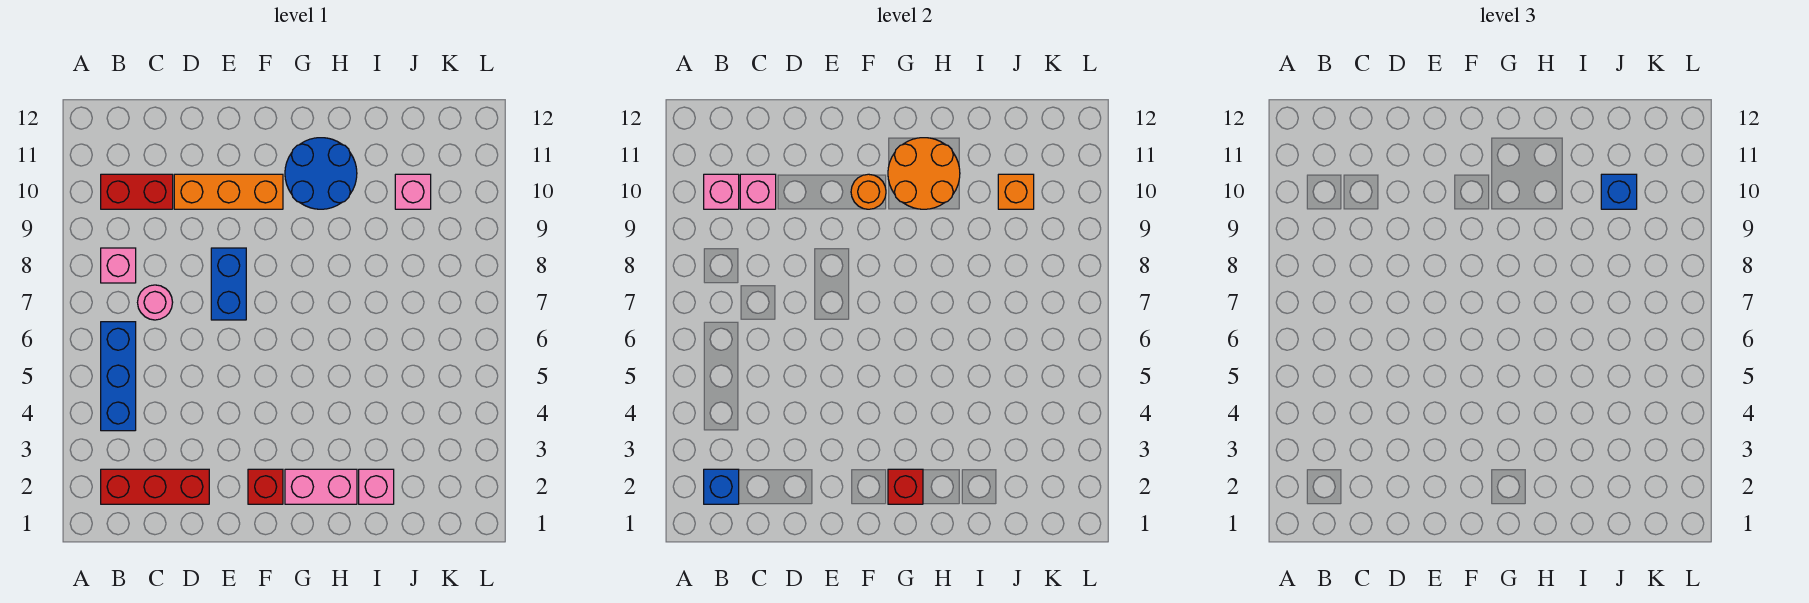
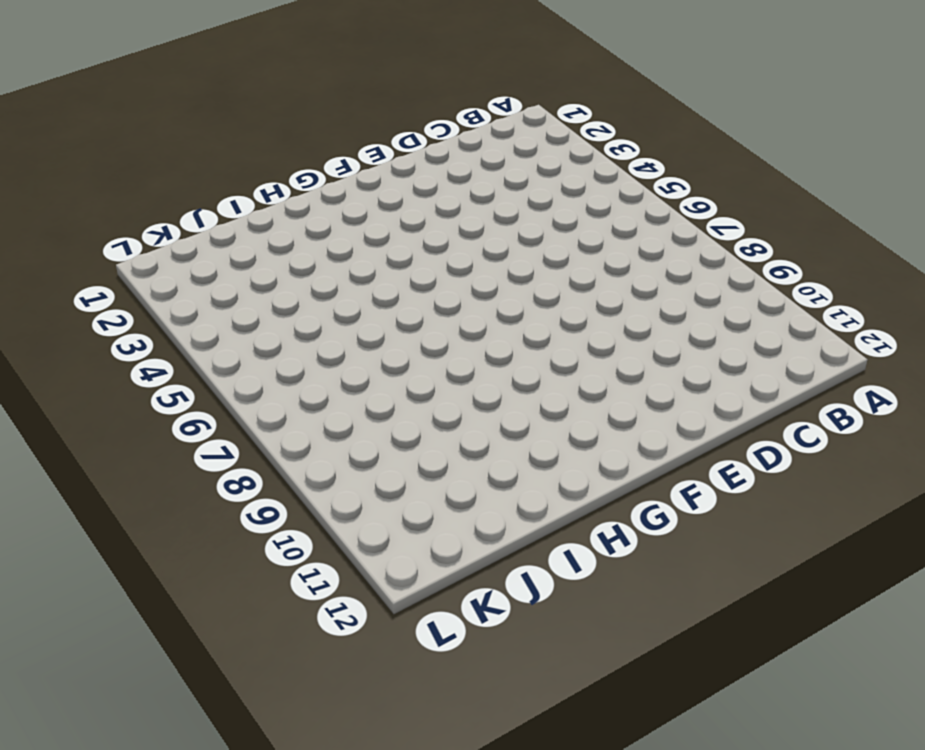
none -> red brick B2:D2 level 1
none -> blue brick B4:B6 level 1
none -> pink brick B8 level 1

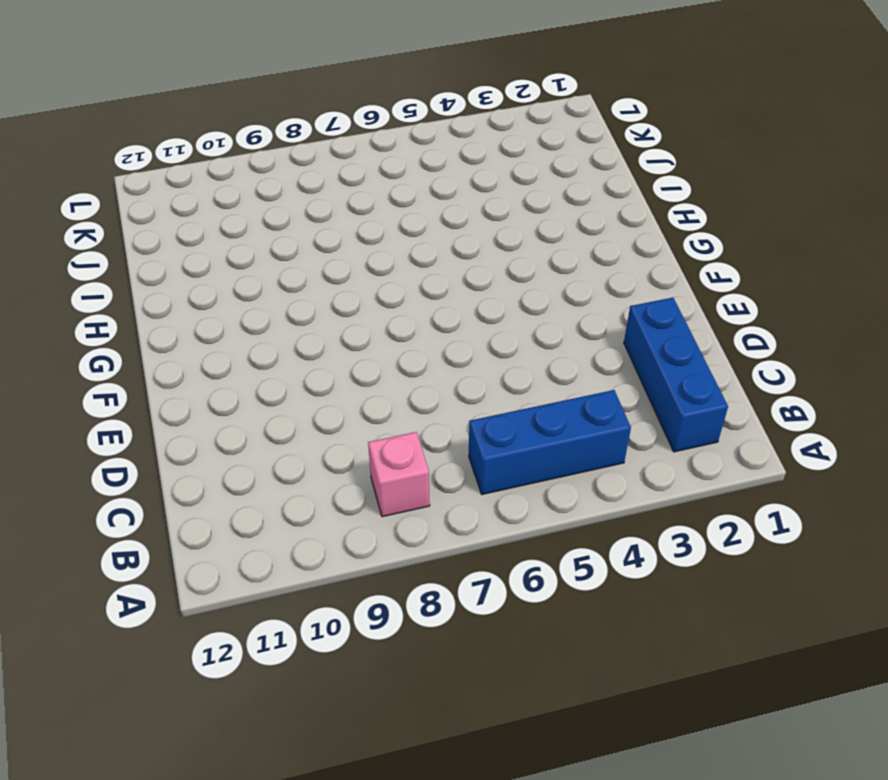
blue brick B2:D2 level 1 -> red brick B2:D2 level 1
none -> red brick B10:C10 level 1
none -> pink round brick C7 level 1
none -> orange brick D10:F10 level 1

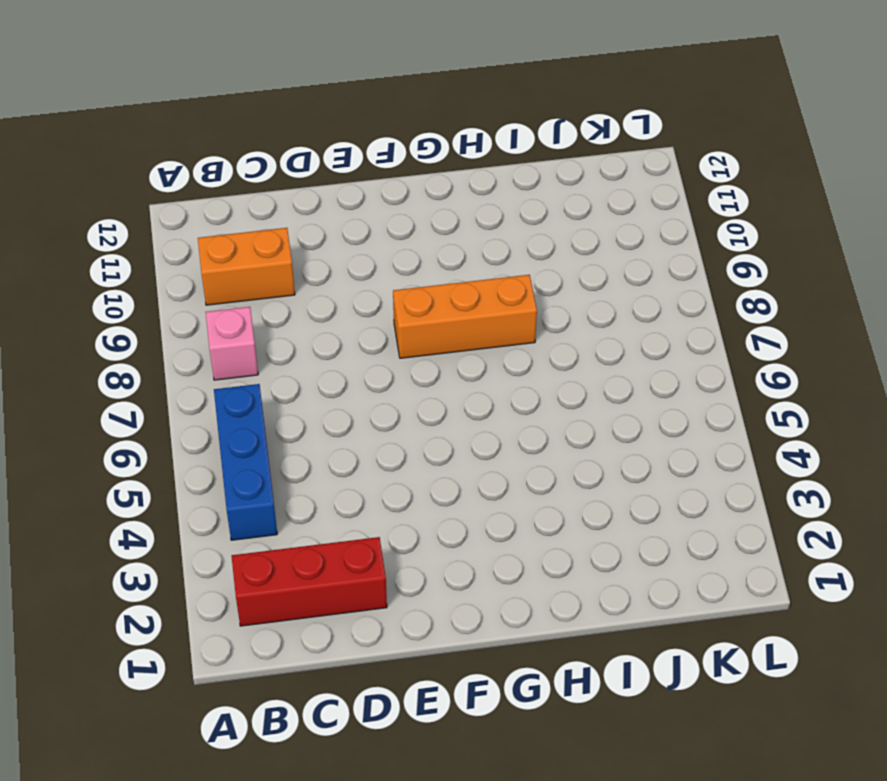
orange brick B10:C10 level 1 -> red brick B10:C10 level 1
orange brick F8:H8 level 1 -> orange brick D10:F10 level 1
none -> pink round brick C7 level 1
none -> blue brick E7:E8 level 1
none -> red brick F2 level 1

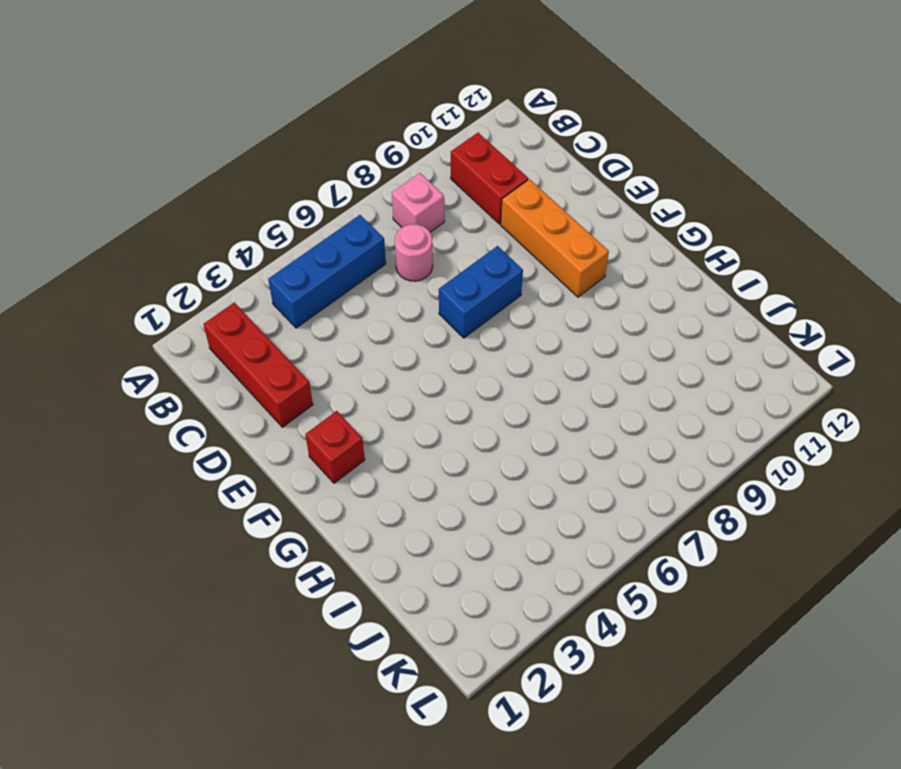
none -> pink brick G2:H2 level 1
none -> blue round brick G10:H11 level 1
none -> pink brick I2 level 1

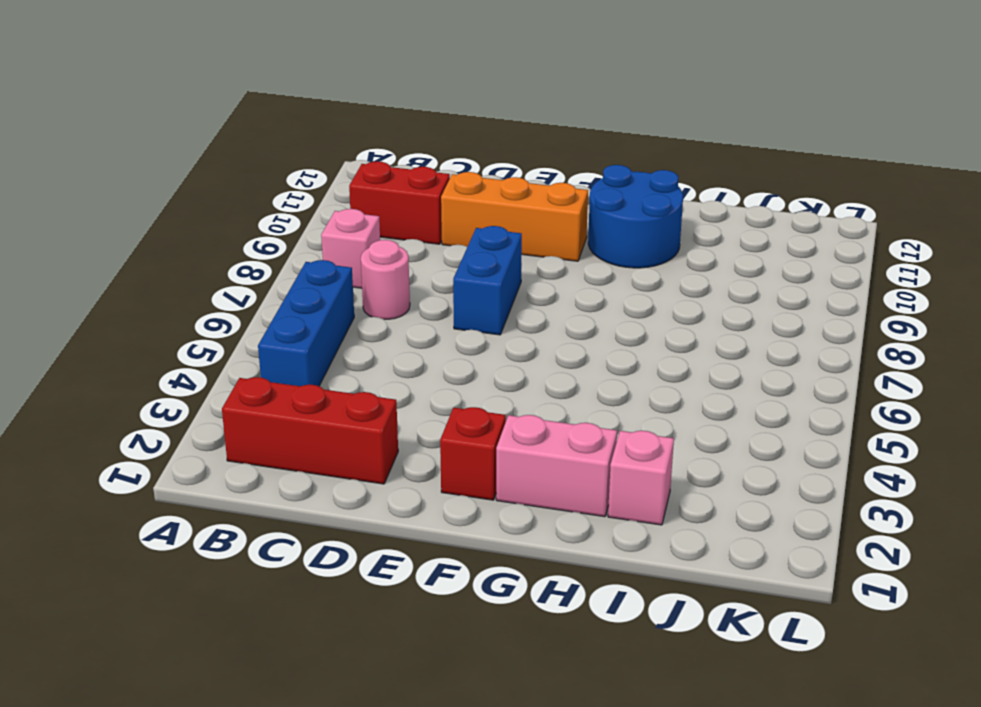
none -> pink brick J10 level 1
none -> blue brick B2 level 2
none -> pink brick B10 level 2

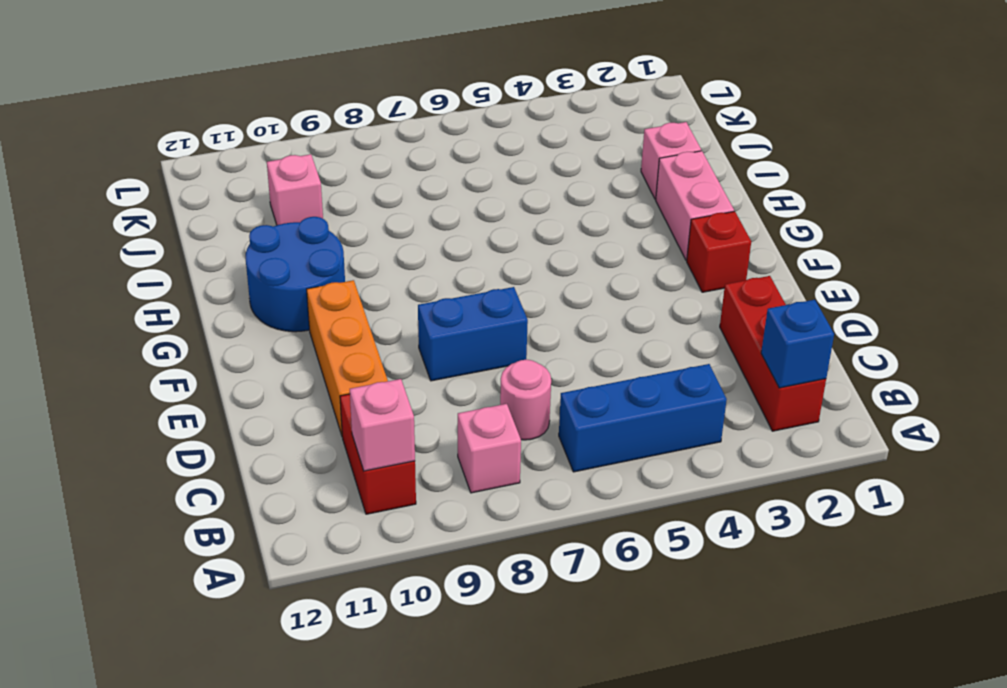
none -> pink brick C10 level 2
none -> orange round brick F10 level 2
none -> red brick G2 level 2

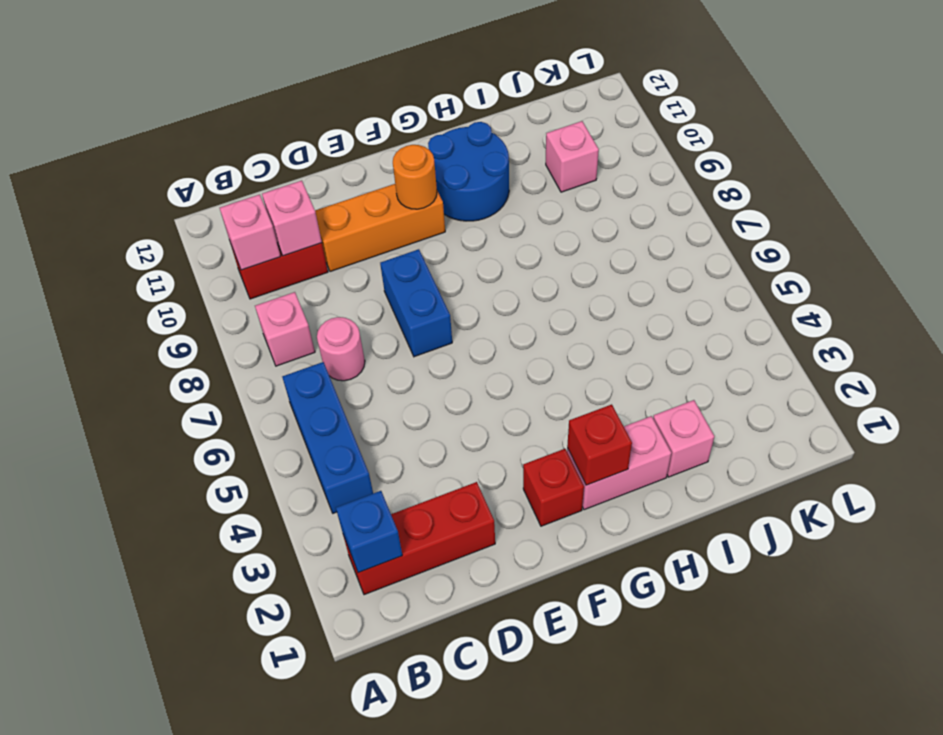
none -> orange round brick G10:H11 level 2
none -> orange brick J10 level 2
none -> blue brick J10 level 3

